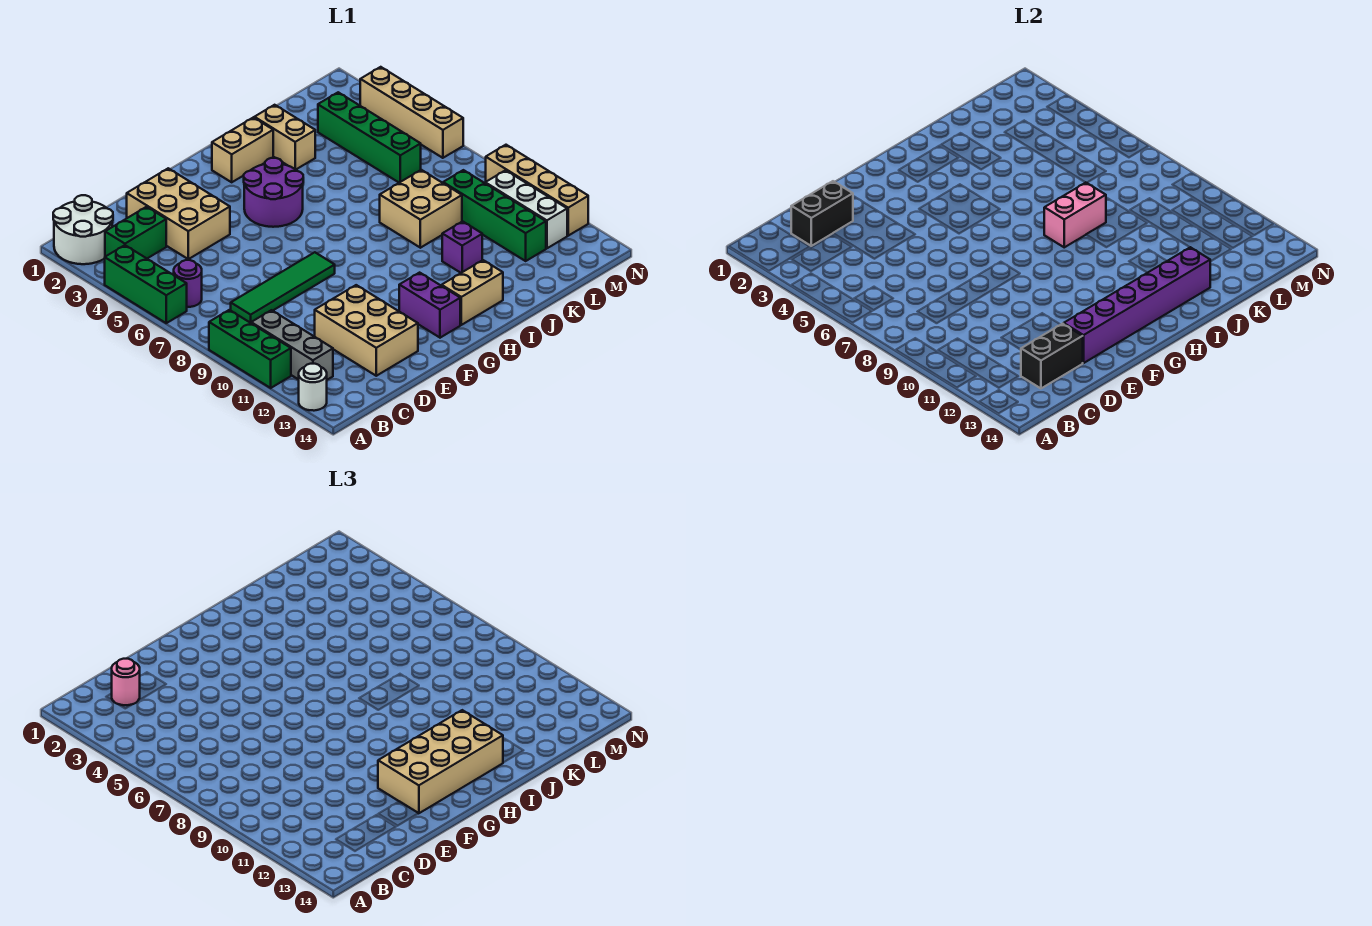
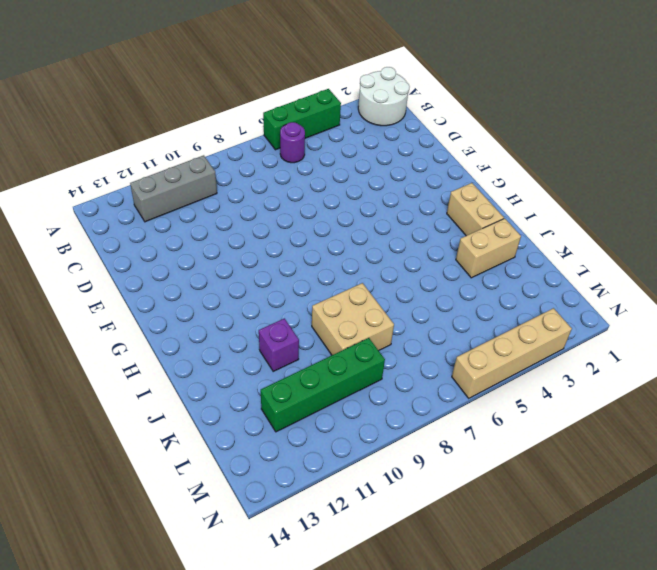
none -> green brick A9:A11 level 1
none -> white round brick A13 level 1
none -> green brick B3:C3 level 1

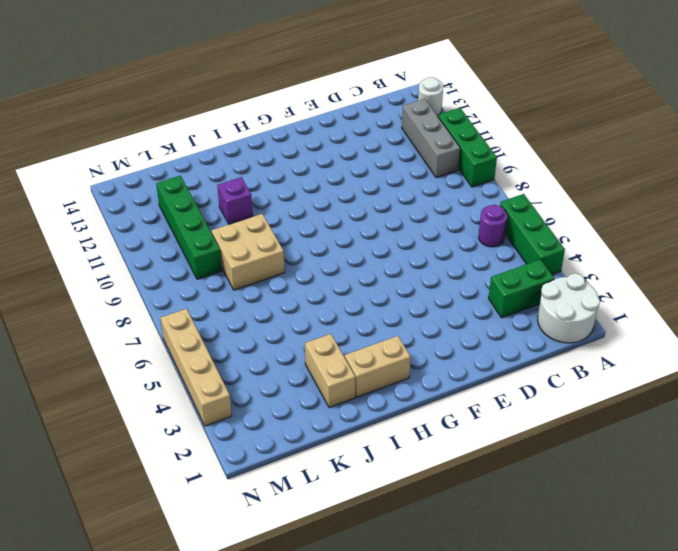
none -> green tile C8:F8 level 1
none -> tan brick D2:E4 level 1
none -> tan brick D11:E13 level 1

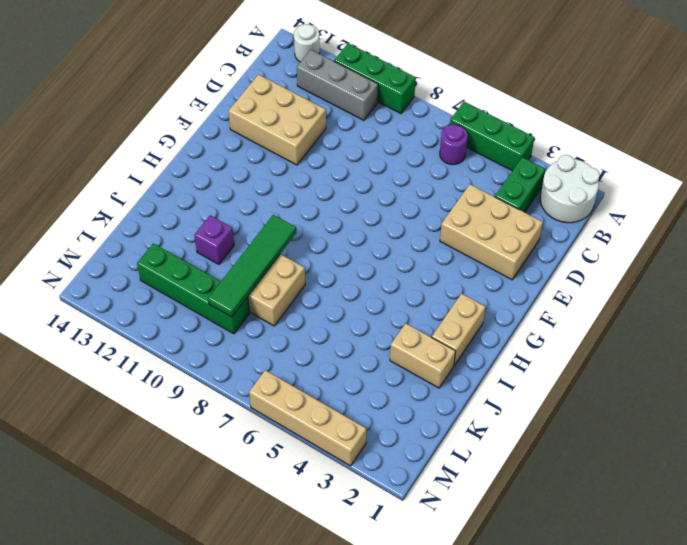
green tile I9:L9 level 2 -> green tile C8:F8 level 1
none -> purple round brick G4:H5 level 1
none -> purple brick G12:G13 level 1
none -> tan brick H13:I13 level 1

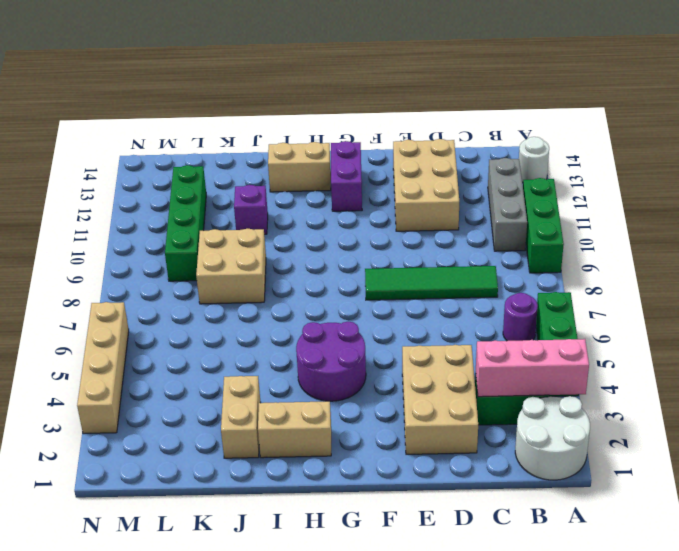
pink brick A3:C3 level 2 -> none
none -> green brick L3:L6 level 1
none -> white brick M10:M12 level 1
none -> tan brick N9:N12 level 1

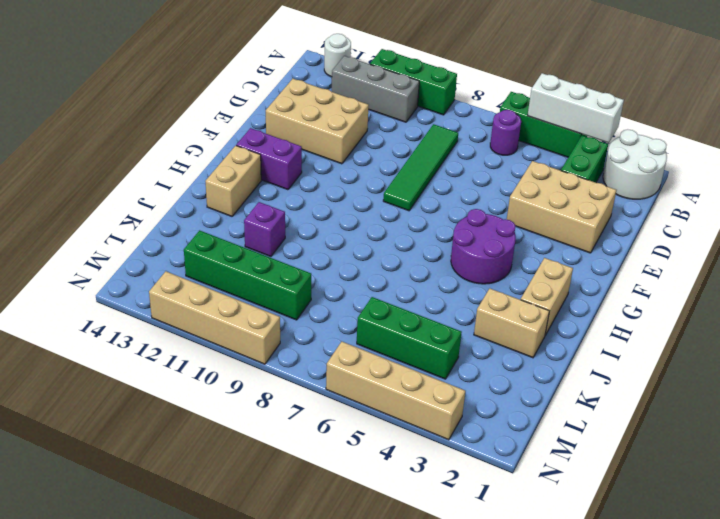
white brick A3:A5 level 2 -> white brick M10:M12 level 1
green brick L4:L6 level 1 -> green brick L3:L6 level 1
none -> tan brick J8:K9 level 1
none -> black brick C2:D2 level 2
none -> black brick C13:D13 level 2

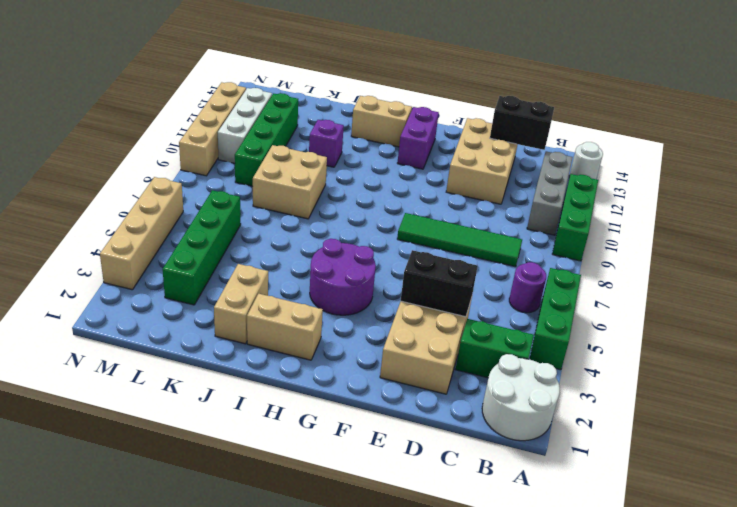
black brick D4:E4 level 2 -> black brick C2:D2 level 2
none -> purple brick E13:J13 level 2
none -> pink brick I8:J8 level 2
none -> pink round brick C2 level 3

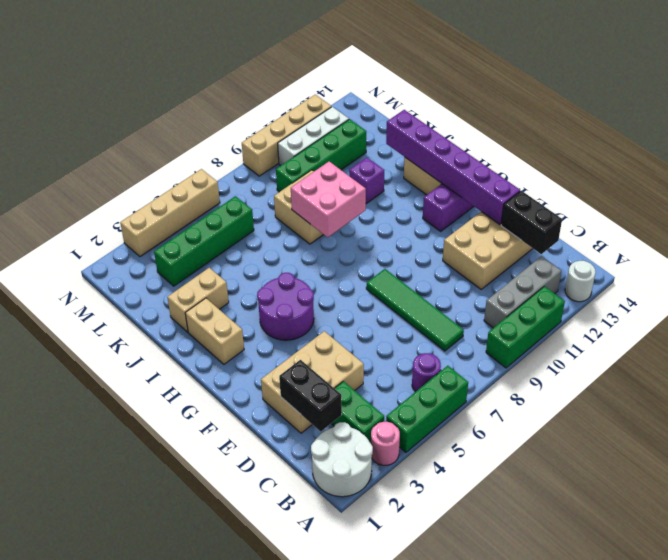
pink round brick A3 level 1 -> pink round brick C2 level 3
pink brick I8:J9 level 2 -> pink brick I8:J8 level 2
none -> tan brick F12:I13 level 3

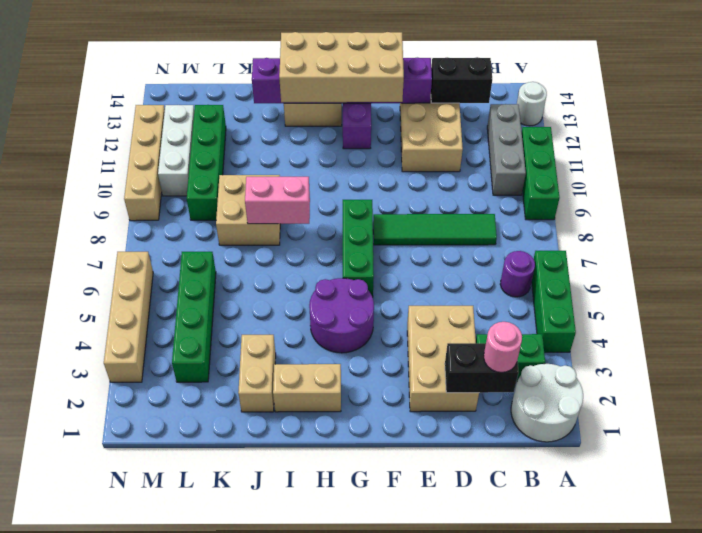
green brick G6:G8 level 1 -> none
none -> purple brick J11 level 1

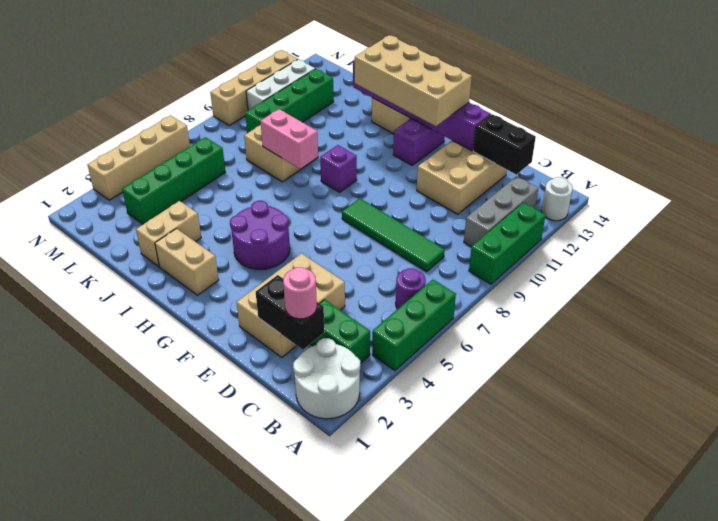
purple brick H9 level 1 -> purple brick J11 level 1

